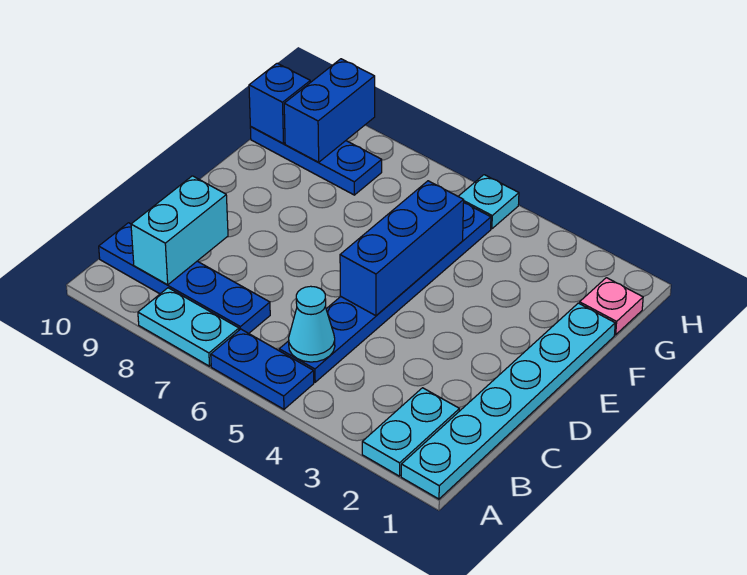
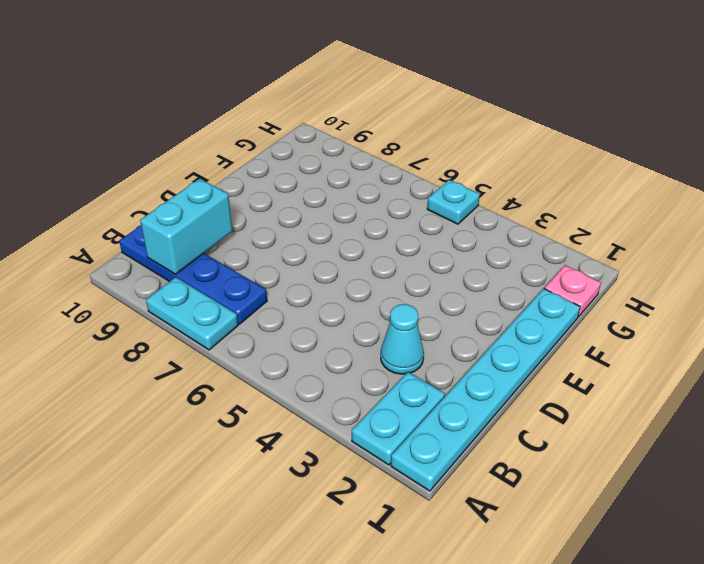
cyan cone C3 level 1 -> cyan cone B5 level 2
none -> blue plate A5:A6 level 1
none -> blue plate B5:G5 level 1
none -> blue plate G8:G10 level 1

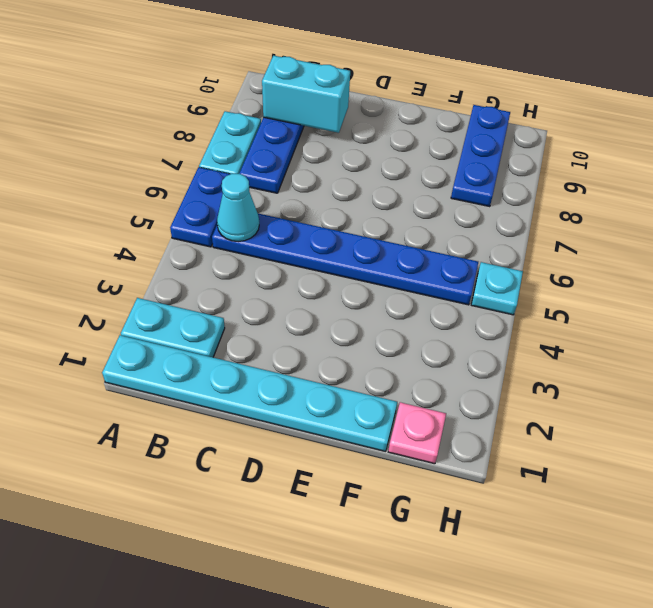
none -> blue brick D5:F5 level 2
none -> blue brick G9:H9 level 2
none -> blue brick G10 level 2

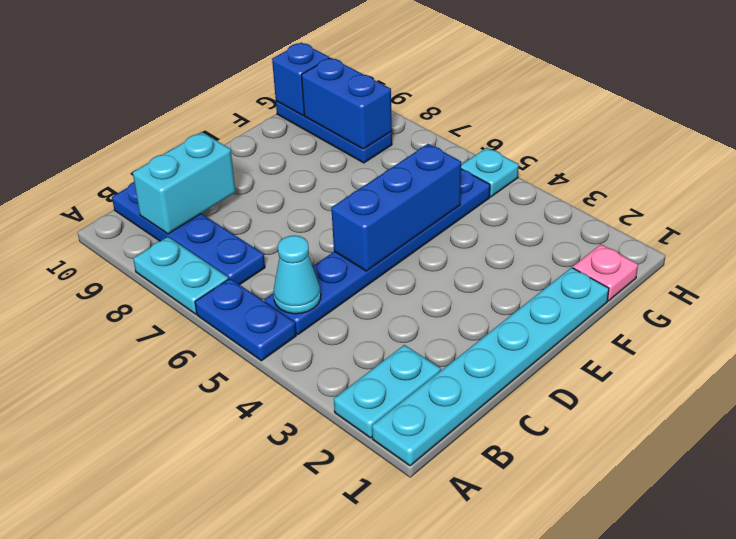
blue brick G8:G9 level 2 -> blue brick G9:H9 level 2

